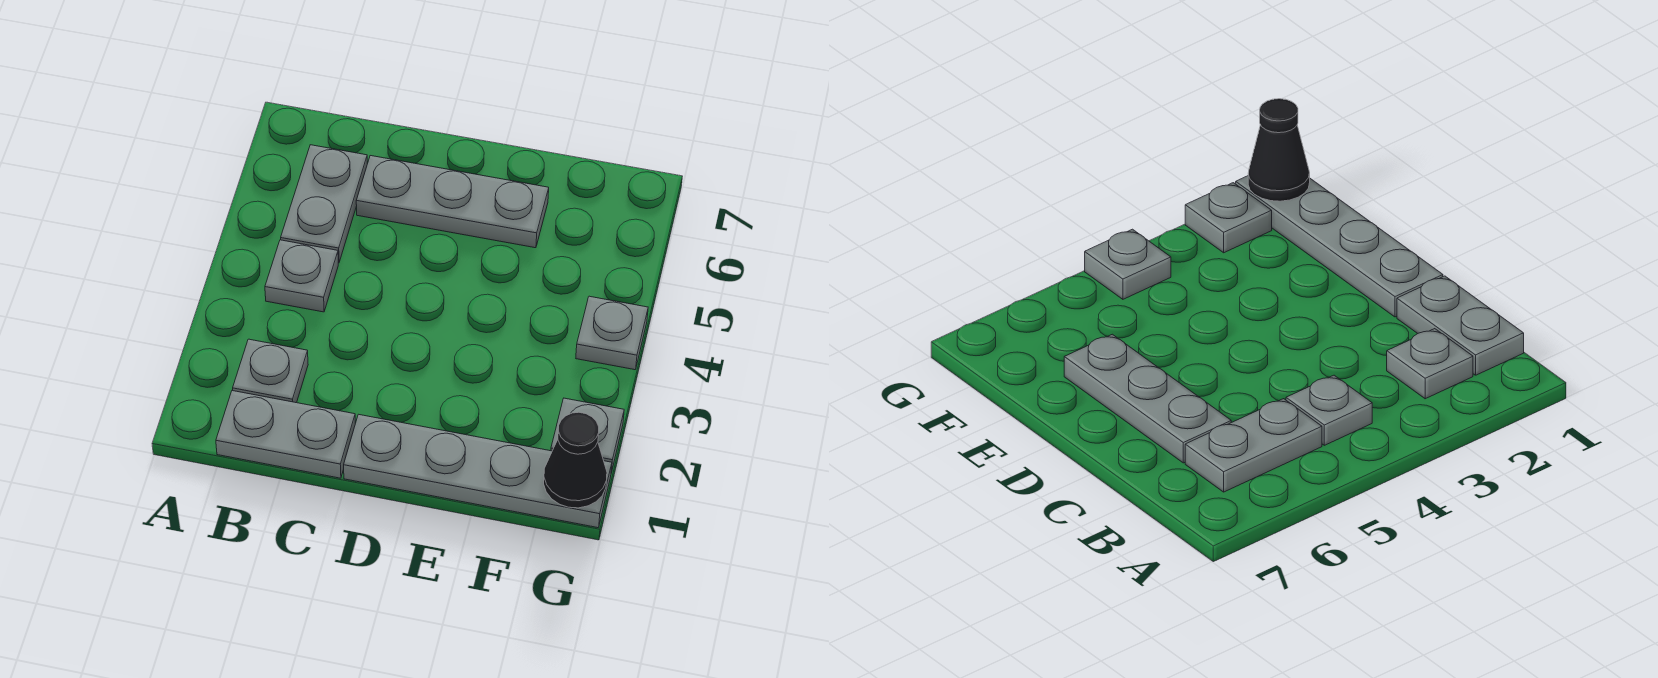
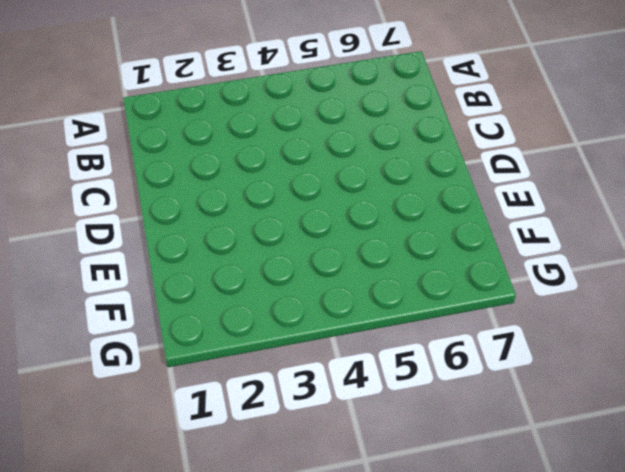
none -> grey plate B1:C1 level 1
none -> grey plate B2 level 1

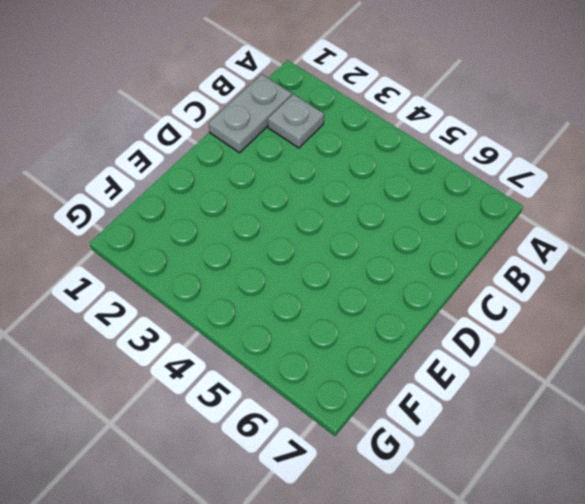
none -> grey plate B4 level 1
none -> grey plate B5:B6 level 1

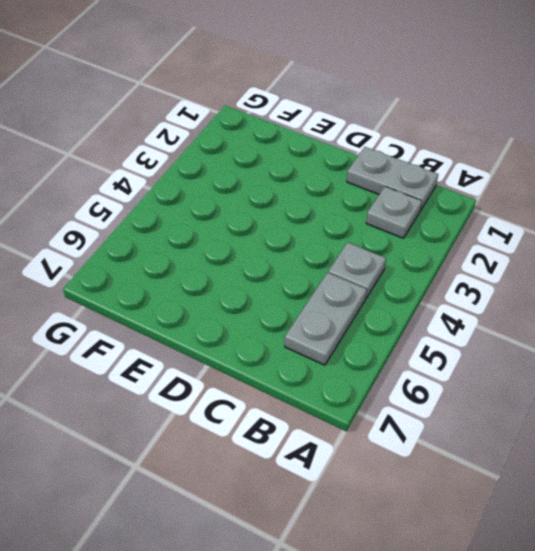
none -> grey plate C6:E6 level 1
none -> grey plate D1:G1 level 1

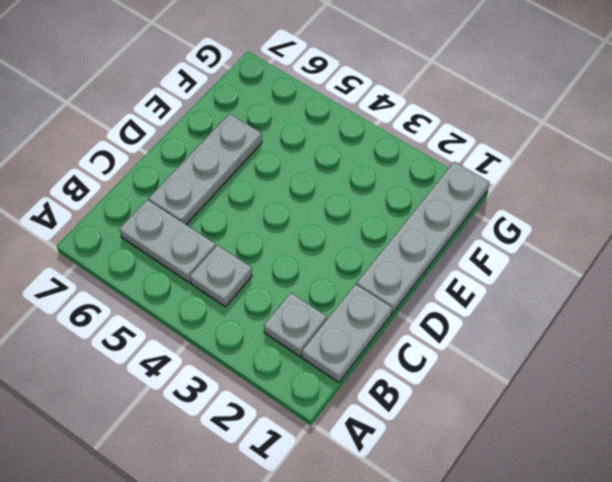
none -> grey plate G2 level 1
none -> grey plate G4 level 1

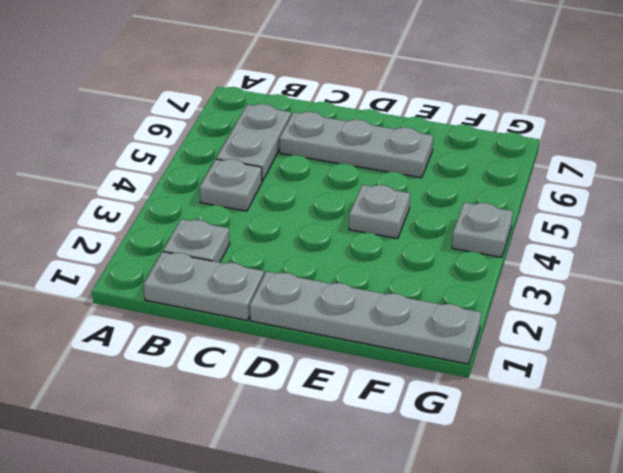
grey plate E4 level 1 -> grey plate G2 level 1
none -> black cone G1 level 2

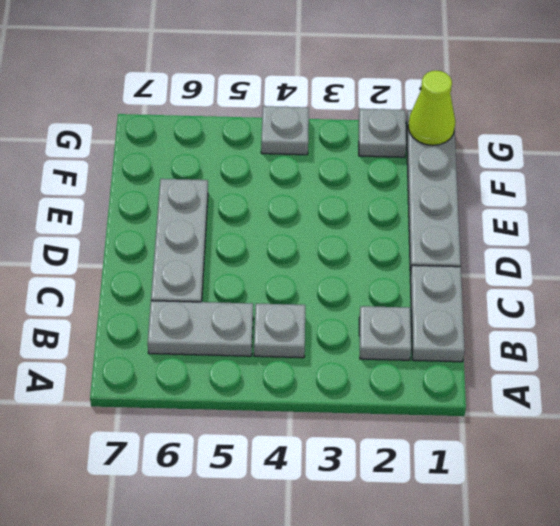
lime cone G1 level 2 -> black cone G1 level 2

